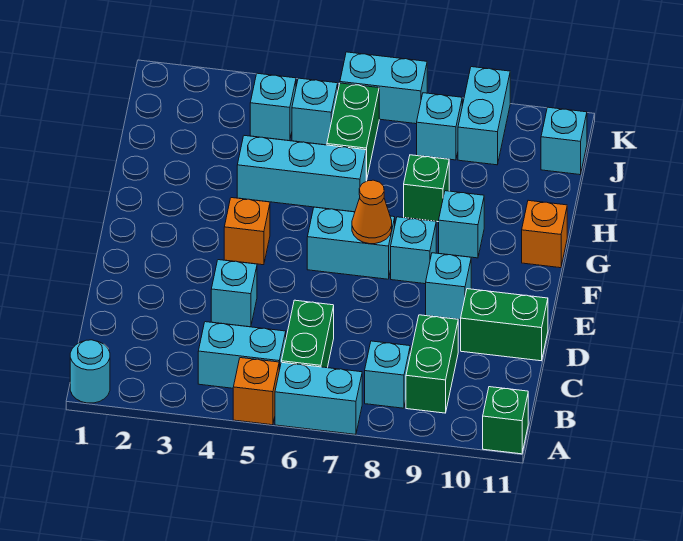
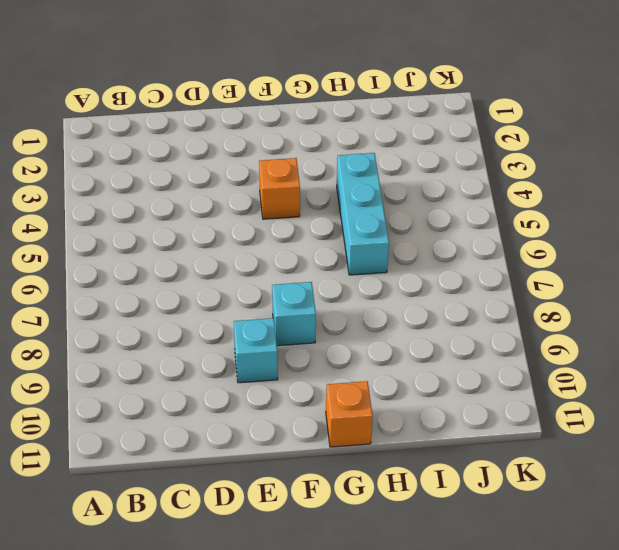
none -> cyan round brick A1 level 1
none -> orange brick A5 level 1
none -> cyan brick A6:A7 level 1

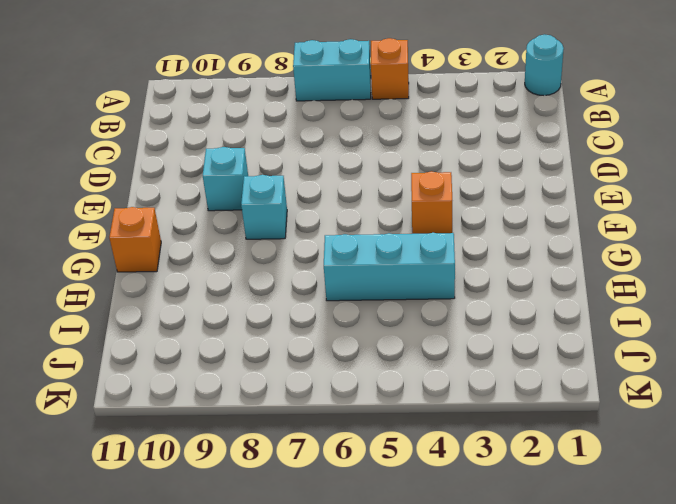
none -> green brick A11 level 1
none -> cyan brick B4:B5 level 1
none -> green brick B6:C6 level 1

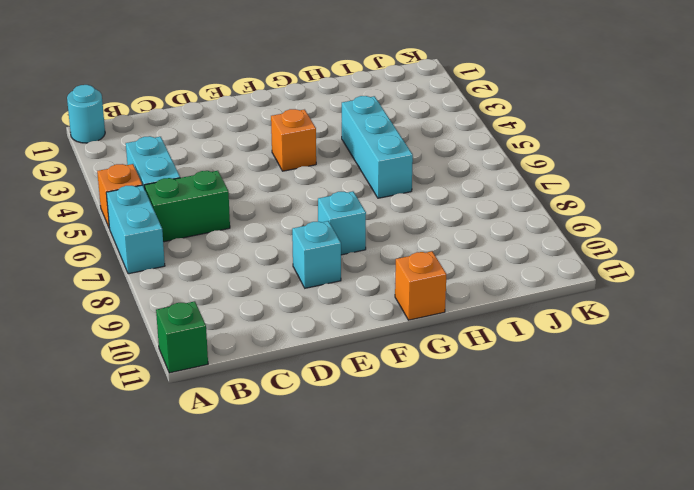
none -> cyan brick B8 level 1
none -> green brick B9:C9 level 1
none -> cyan brick D4 level 1

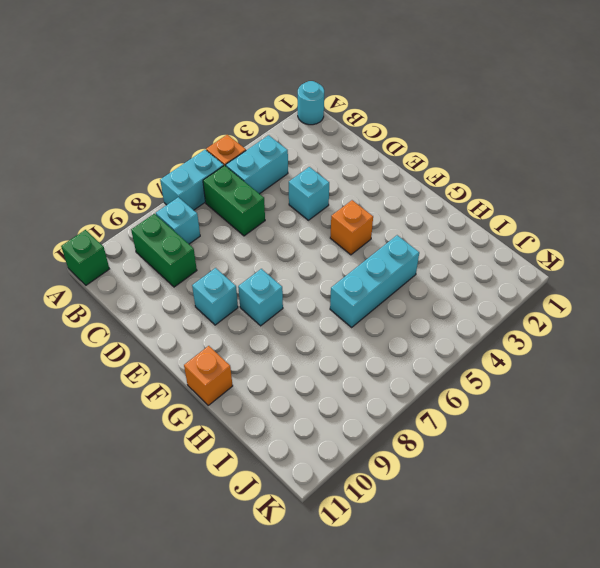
none -> green brick D10:D11 level 1
none -> cyan brick F6:F7 level 1
none -> cyan brick G9 level 1

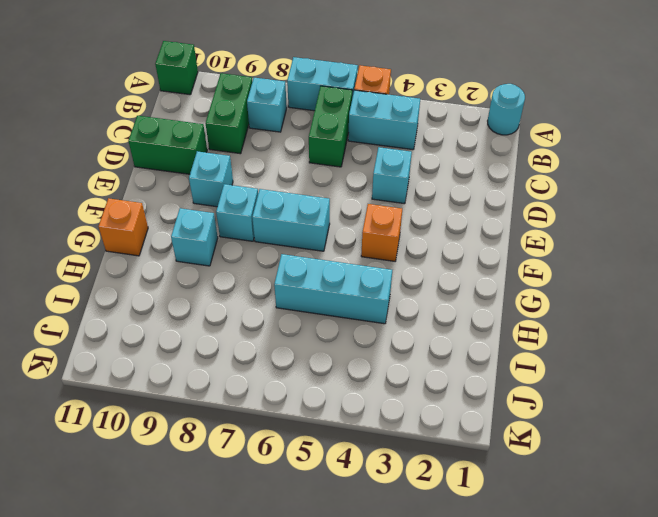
none -> green brick H8 level 1
none -> green brick I6:J6 level 1
none -> cyan brick J4 level 1

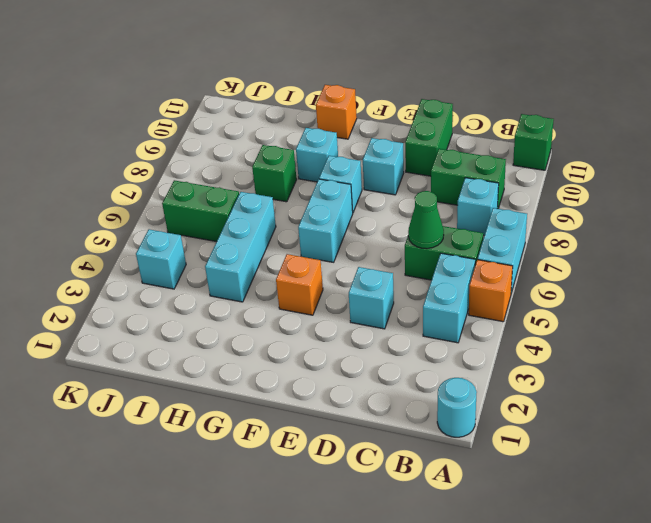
green cone C6 level 2 -> none
none -> cyan brick J5 level 1
none -> cyan brick J8 level 1
none -> cyan brick J9:K9 level 1

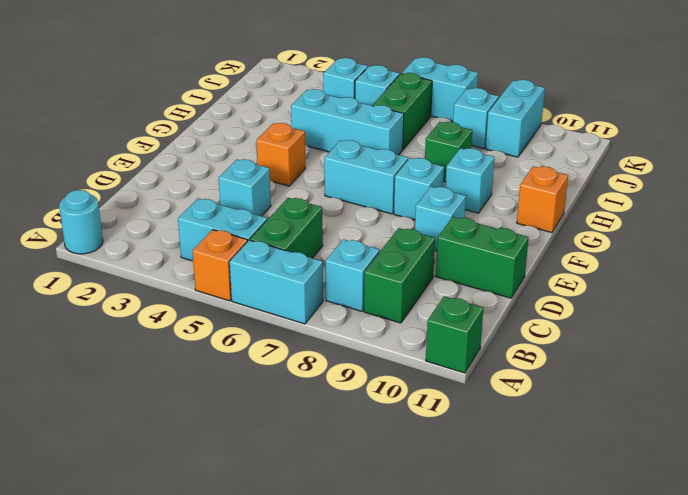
none -> cyan brick J11 level 1
none -> orange cone F7 level 2

